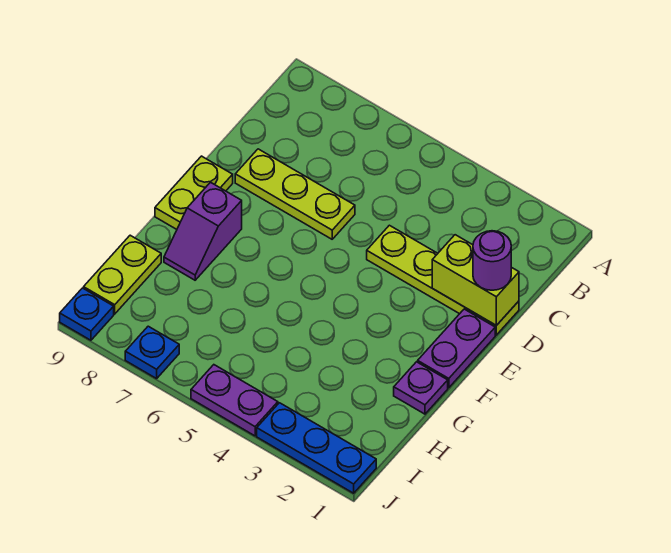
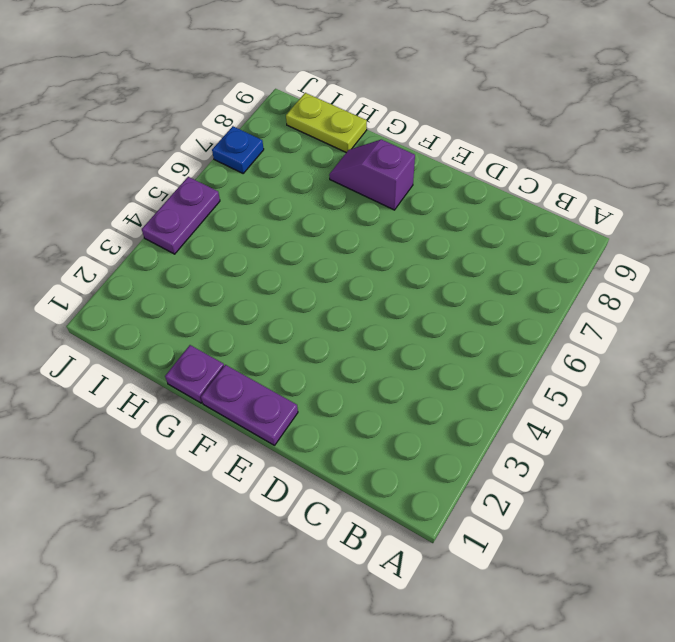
none -> lime plate D1:D4 level 1
none -> lime plate D6:D8 level 1
none -> lime plate E9:F9 level 1

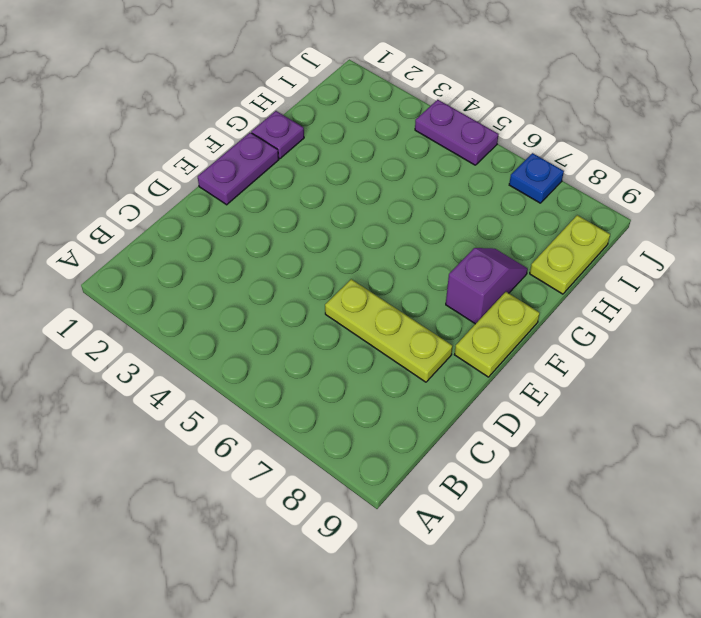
none -> lime plate D1:D4 level 1
none -> blue plate J1:J3 level 1
none -> blue plate J9 level 1

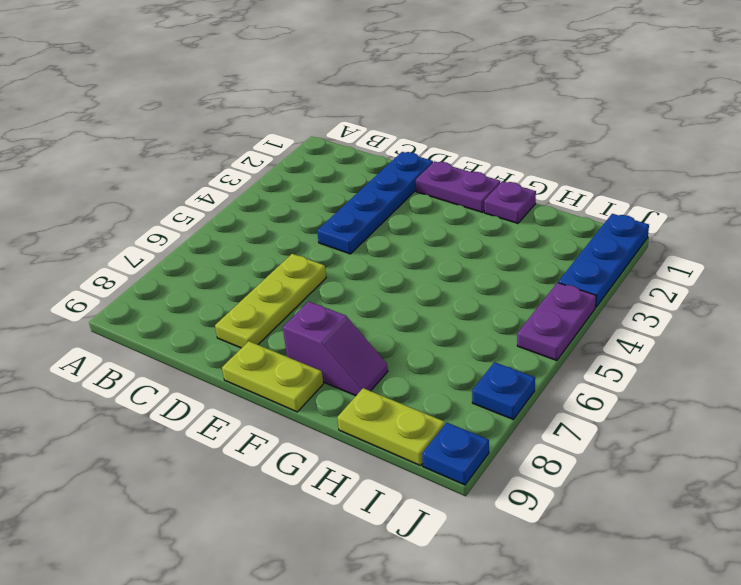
blue plate D1:D4 level 1 -> lime plate D1:D4 level 1
none -> lime brick D1:D2 level 2
none -> purple round brick D1 level 3

